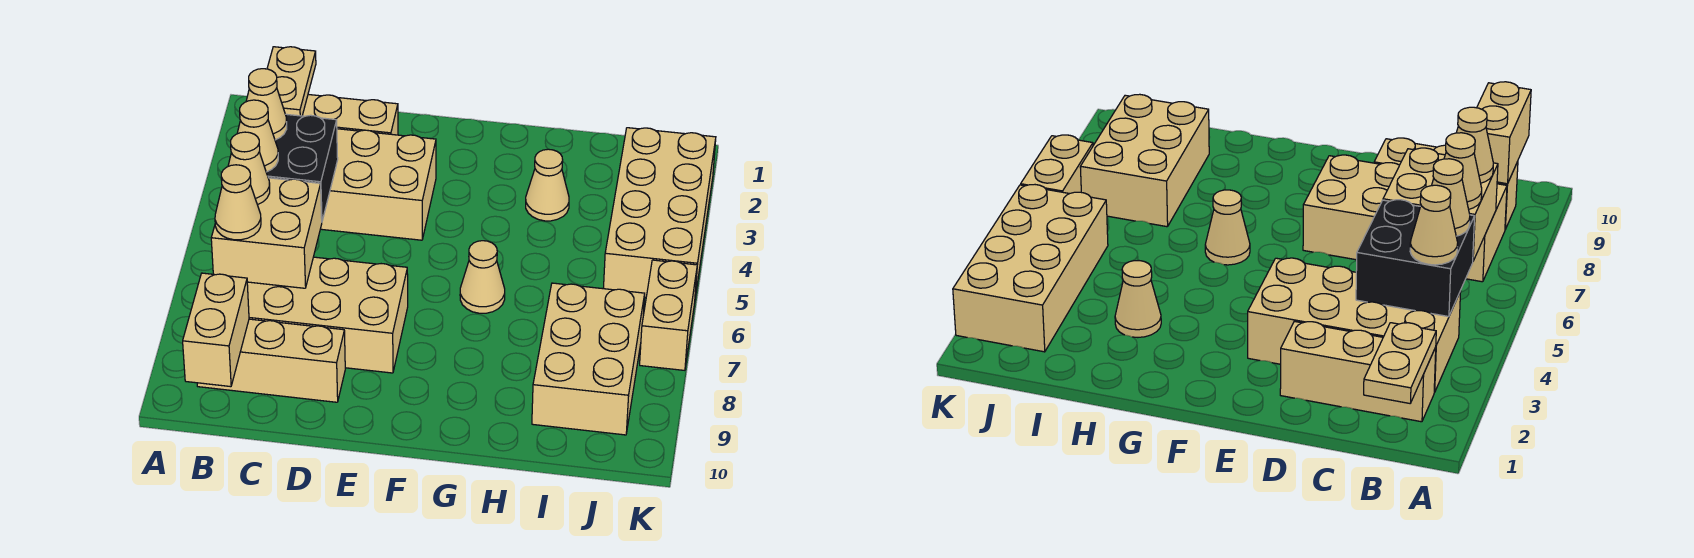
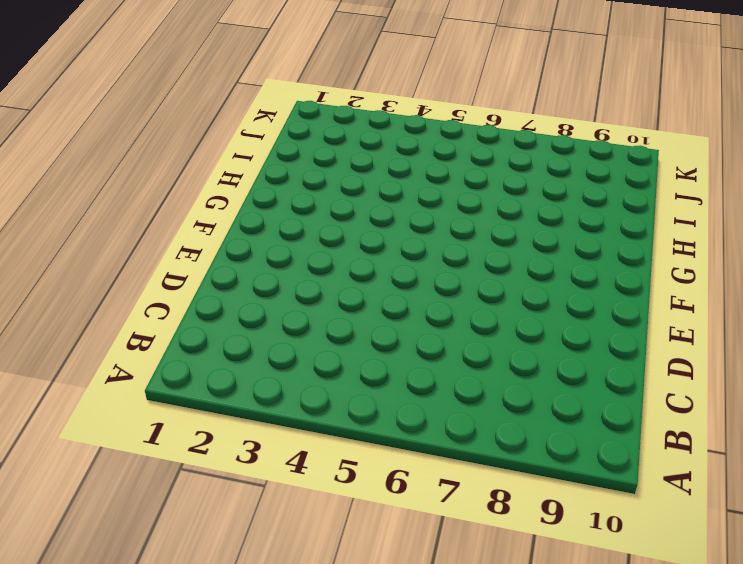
none -> tan brick B2:D2 level 1
none -> tan brick B3:E4 level 1
none -> tan brick B7:E8 level 1

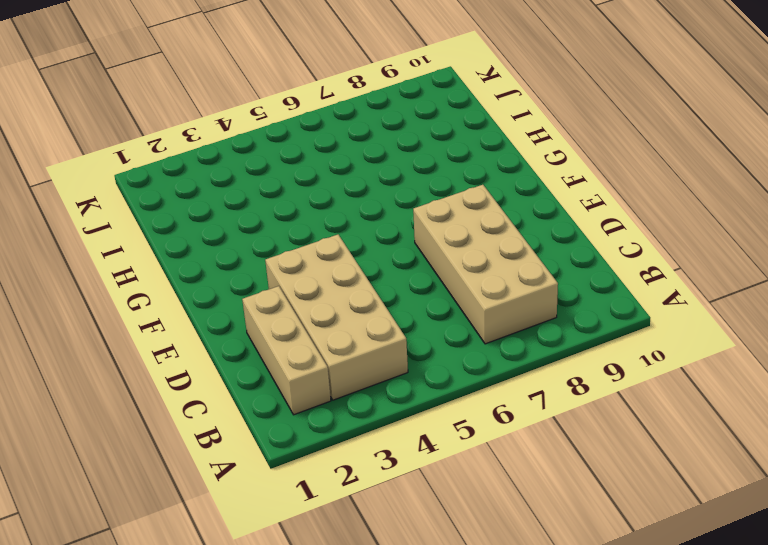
none -> tan brick B9:D9 level 1
none -> tan cone G6 level 1
none -> tan cone H3 level 1

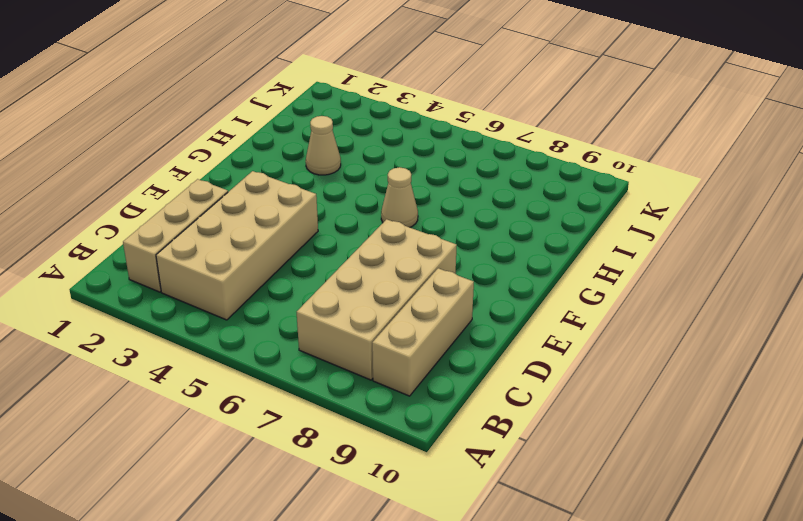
none -> tan brick I7:J9 level 1
none -> tan brick J2:K5 level 1
none -> tan brick K6:K7 level 1

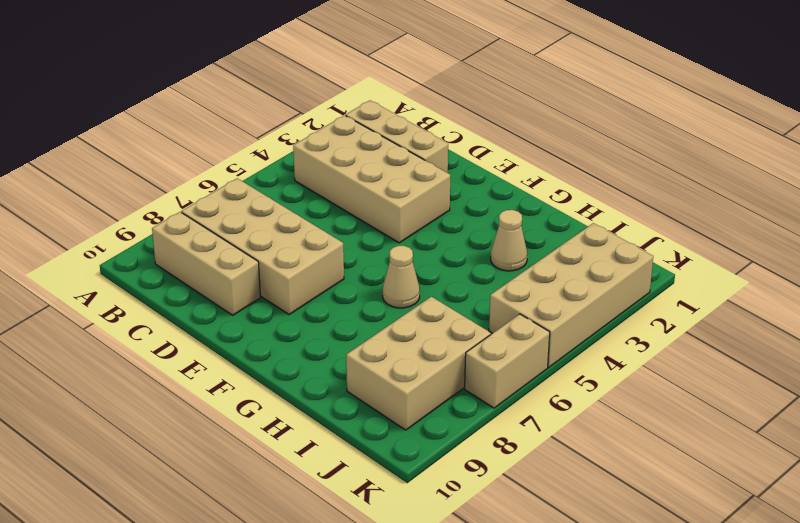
none -> tan plate B1:B2 level 2
none -> black brick B4:C5 level 2
none -> tan brick B6:C7 level 2

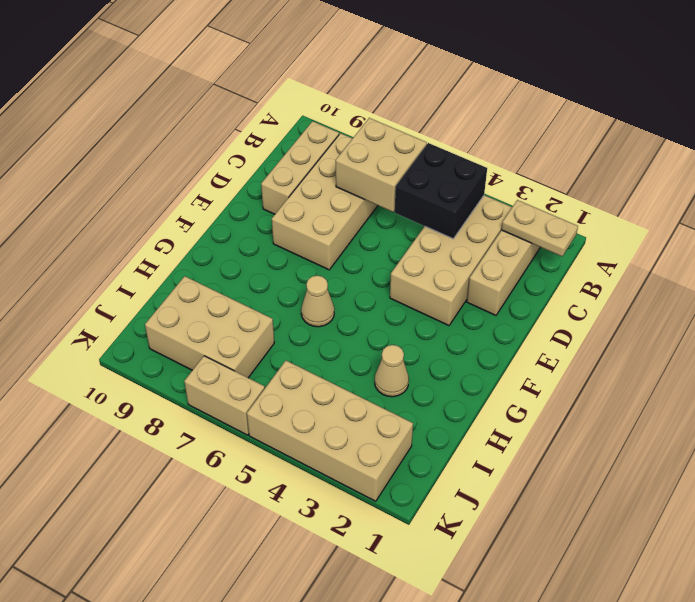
none -> tan brick B9:B10 level 2
none -> tan cone B4 level 3
none -> tan cone B5 level 3

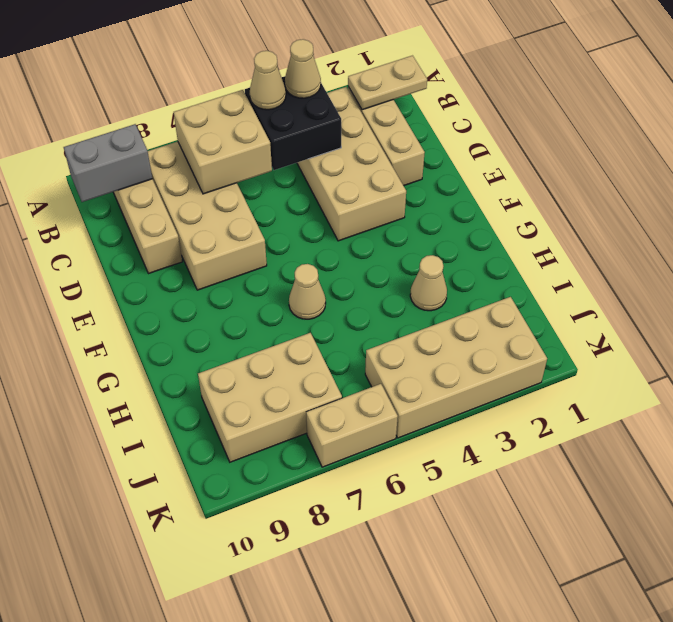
grey brick B9:B10 level 2 -> tan brick B9:B10 level 2
none -> tan cone B6 level 3
none -> tan cone B7 level 3

